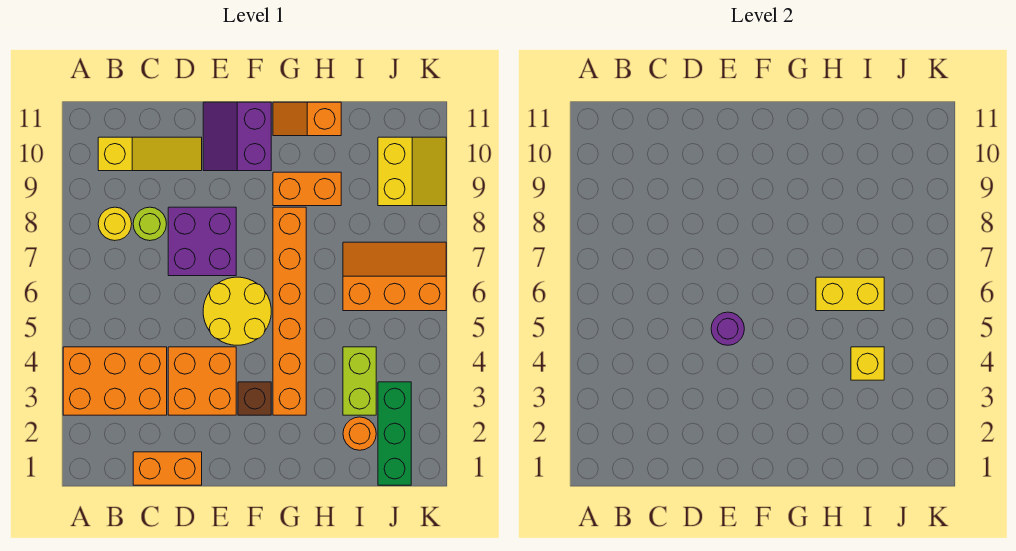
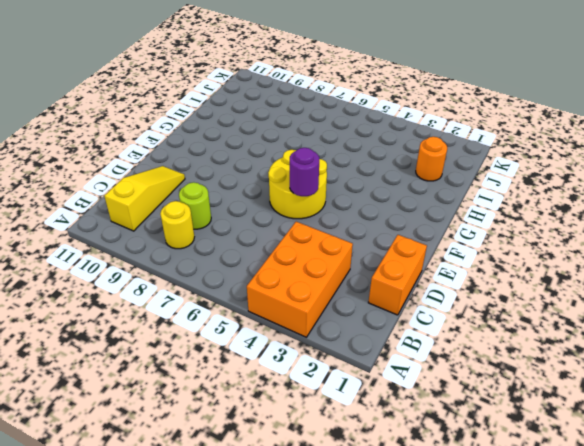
none -> orange brick D3:E4 level 1
none -> purple brick D7:E8 level 1
none -> purple slope E10:F11 level 1 top F

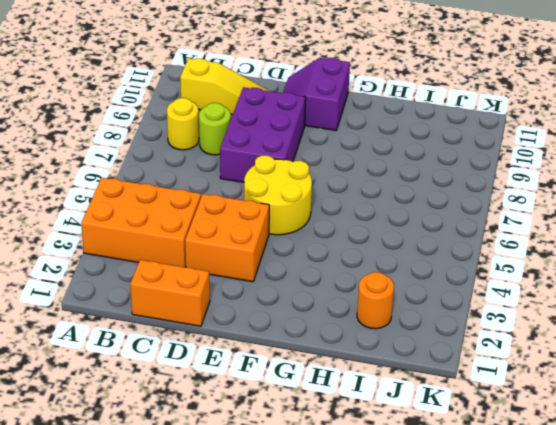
purple brick D7:E9 level 1 -> purple brick D7:E8 level 1
none -> brown brick F3 level 1
none -> orange brick G3:G8 level 1
none -> orange brick G9:H9 level 1

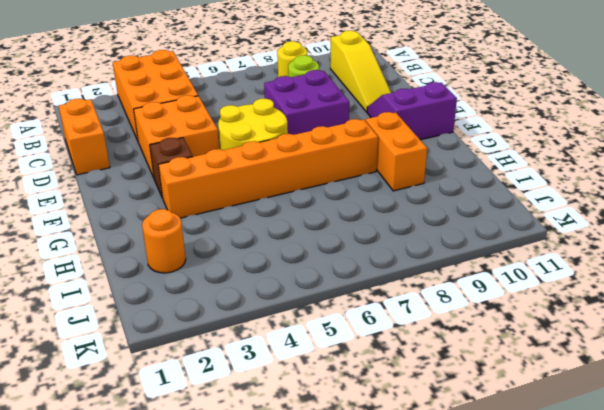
none -> orange slope G11:H11 level 1 top H
none -> lime brick I3:I4 level 1
none -> orange slope I6:K7 level 1 top 6

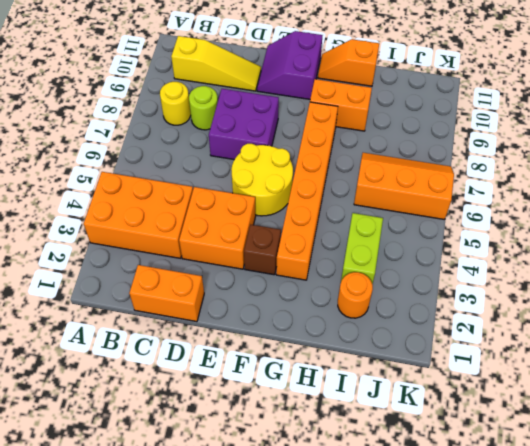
none -> green brick J1:J3 level 1
none -> yellow slope J9:K10 level 1 top J
none -> purple round brick E5 level 2

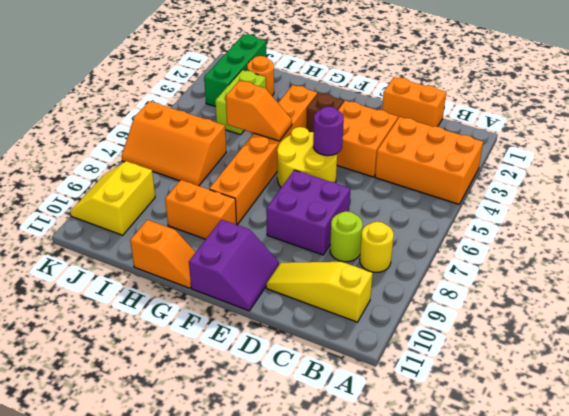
orange slope G5:H5 level 2 top H -> none
none -> yellow brick H6:I6 level 2
none -> yellow brick I4 level 2

